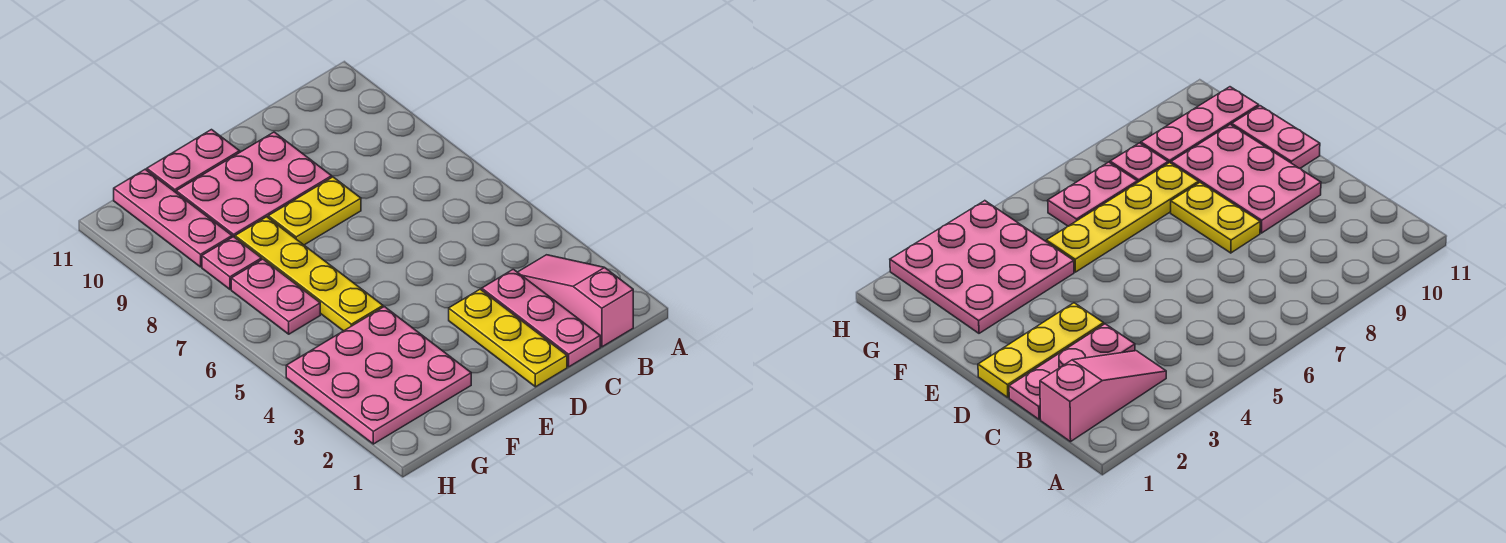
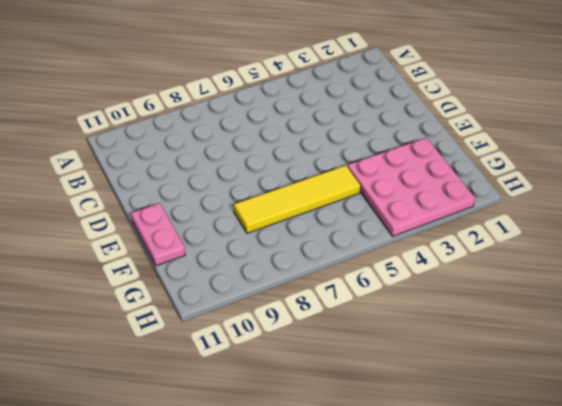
yellow tile F5:F8 level 1 -> yellow plate F5:F8 level 1
none -> pink slope B1:B3 level 1 top 1
none -> pink plate C1:C3 level 1

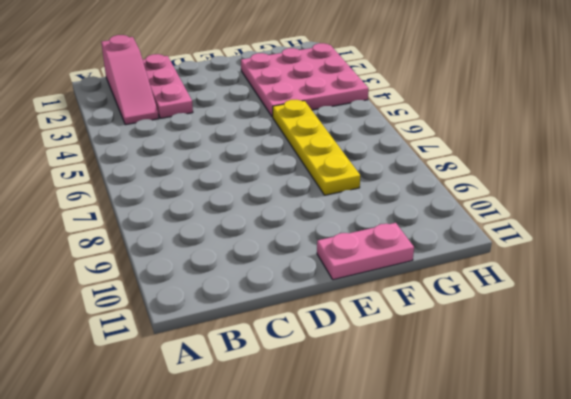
none -> yellow plate D1:D3 level 1
none -> yellow plate D8:E8 level 1

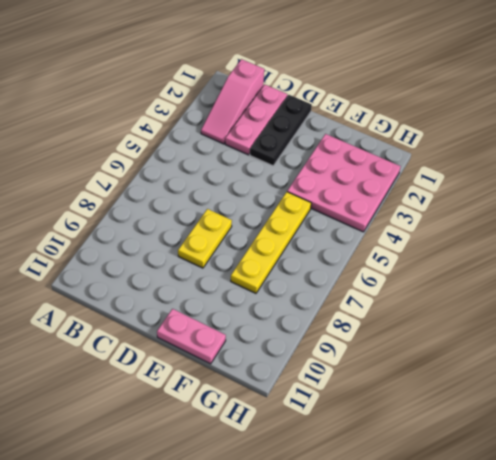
black plate D1:D3 level 1 -> yellow plate D1:D3 level 1
yellow plate D7:D8 level 1 -> yellow plate D8:E8 level 1
none -> pink plate D9:F10 level 1
none -> pink plate G6:G7 level 1

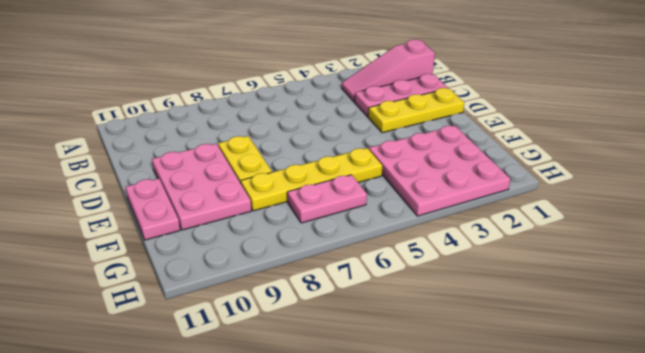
none -> pink plate G8 level 1
none -> pink plate G9:G11 level 1

